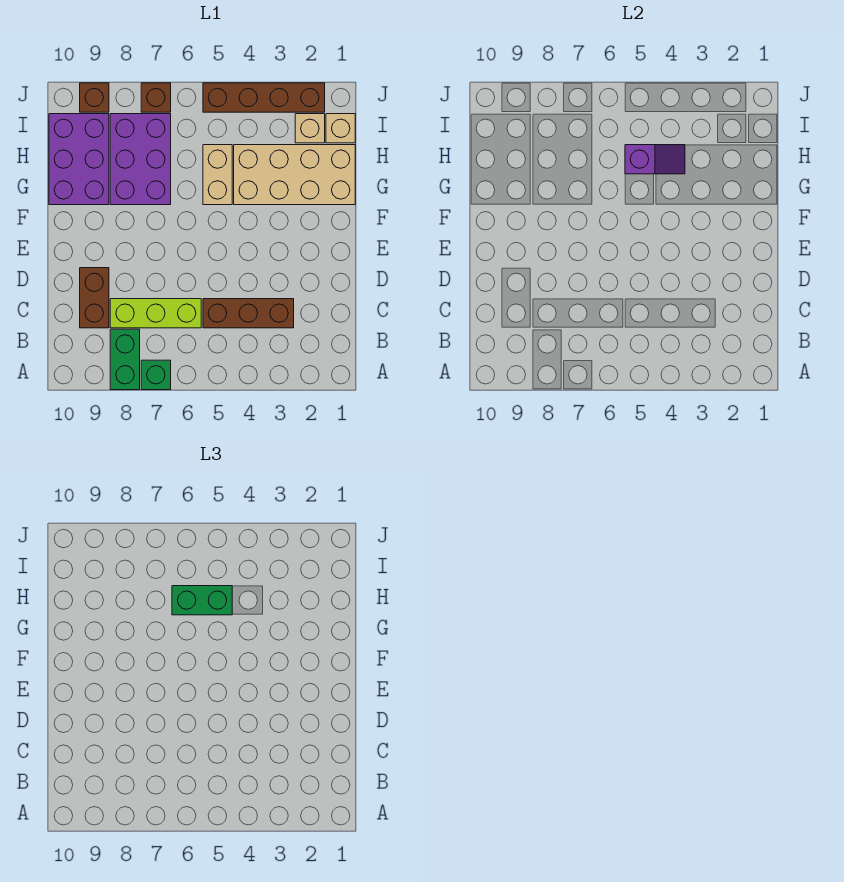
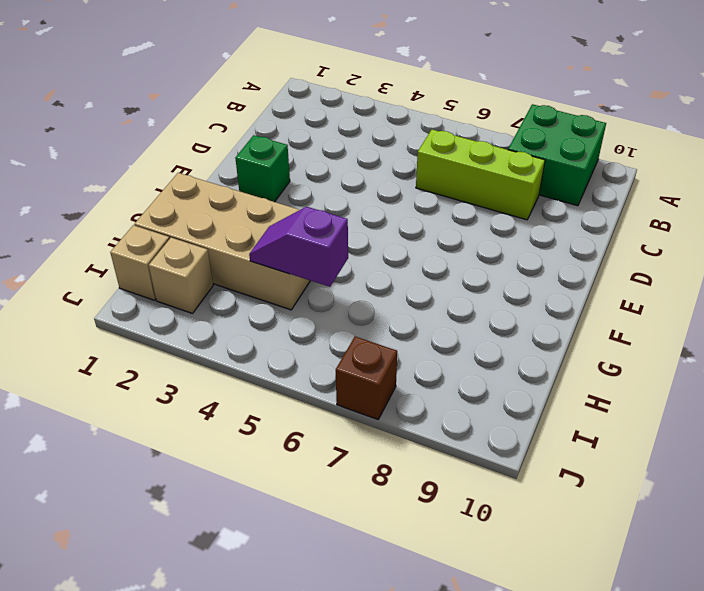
green brick A8:B9 level 1 -> green brick A8:B8 level 1
green brick E2 level 1 -> green brick A7 level 1
none -> brown brick C3:C5 level 1
none -> brown brick C9:D9 level 1
none -> tan brick G5:H5 level 1

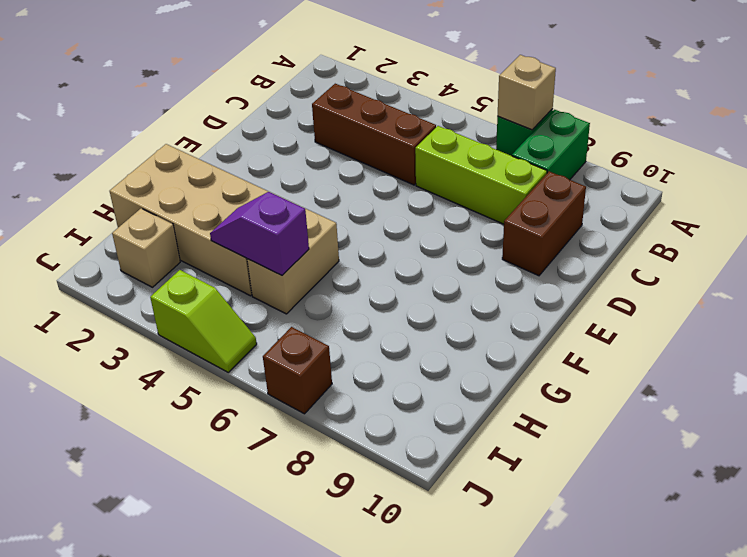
tan brick A7 level 2 -> tan brick I1 level 1
lime slope J4:J5 level 1 top 4 -> brown brick J2:J5 level 1
none -> purple brick G7:I8 level 1
none -> purple brick G9:I10 level 1
none -> brown brick J9 level 1

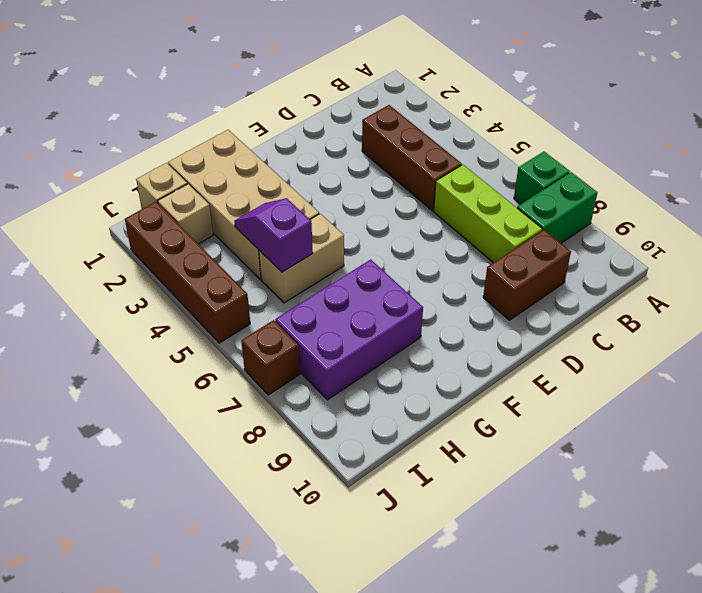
none -> purple brick G9:I10 level 1
none -> brown brick J9 level 1
none -> green brick H5:H6 level 3

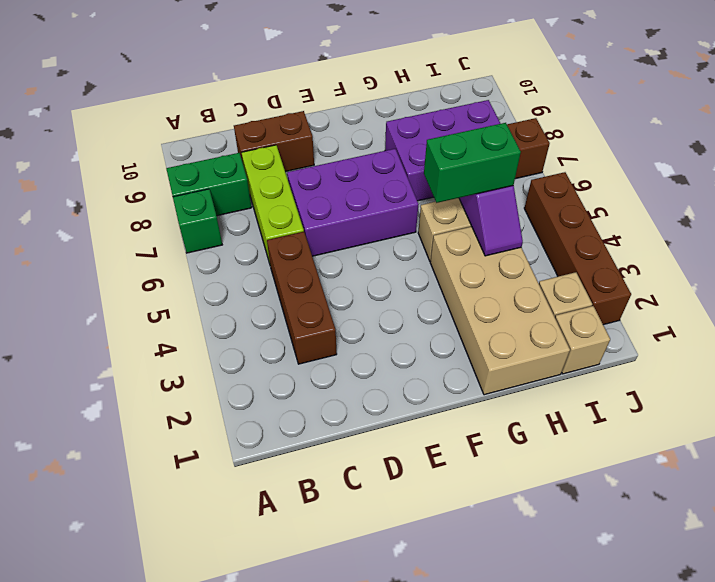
purple brick D6:F7 level 1 -> purple brick G9:I10 level 1
green brick G5:H5 level 3 -> green brick H5:H6 level 3
none -> brown brick J9 level 1

